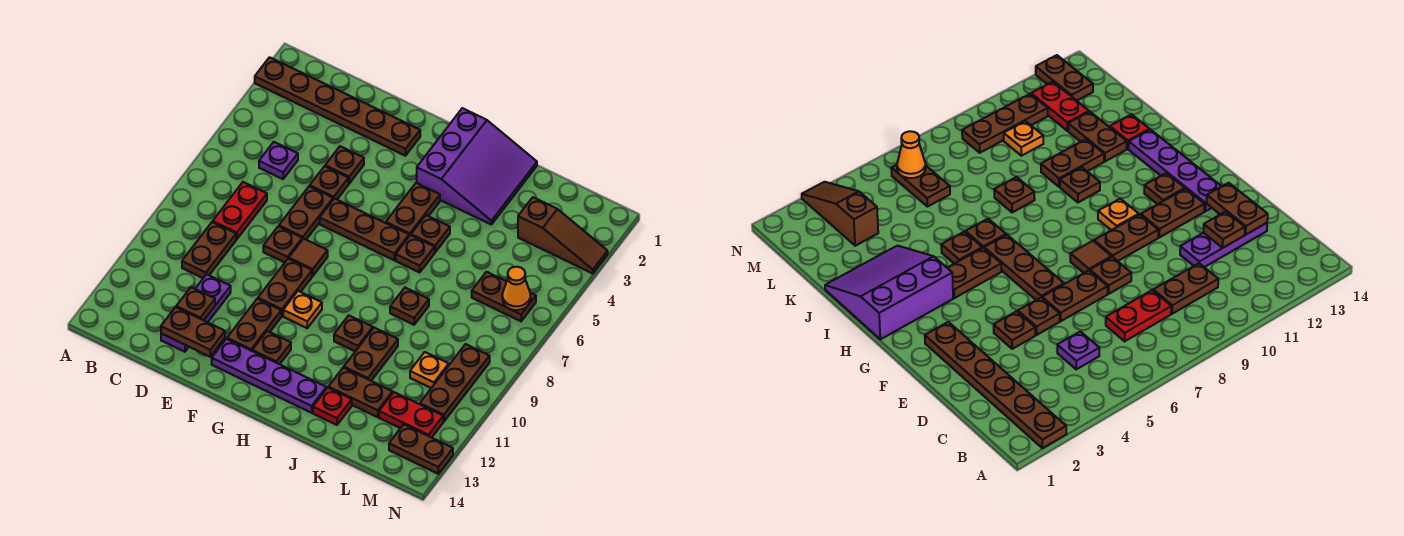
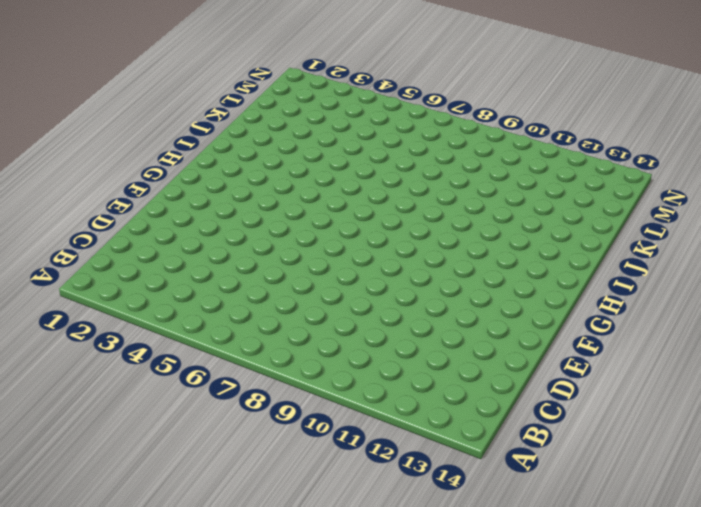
none -> brown plate A2:F2 level 1
none -> purple plate C5 level 1
none -> red plate C7:C8 level 1
none -> brown plate C9:C10 level 1

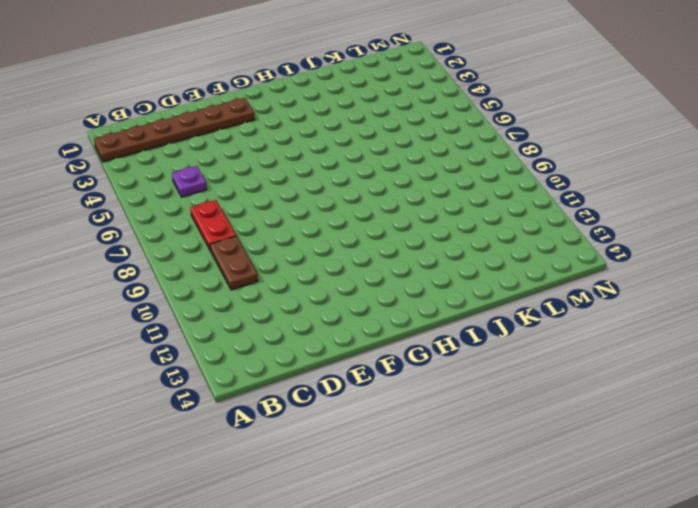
none -> purple plate D11:D13 level 1
none -> brown plate E4 level 1
none -> brown plate E5 level 1
none -> brown plate E6:E7 level 1

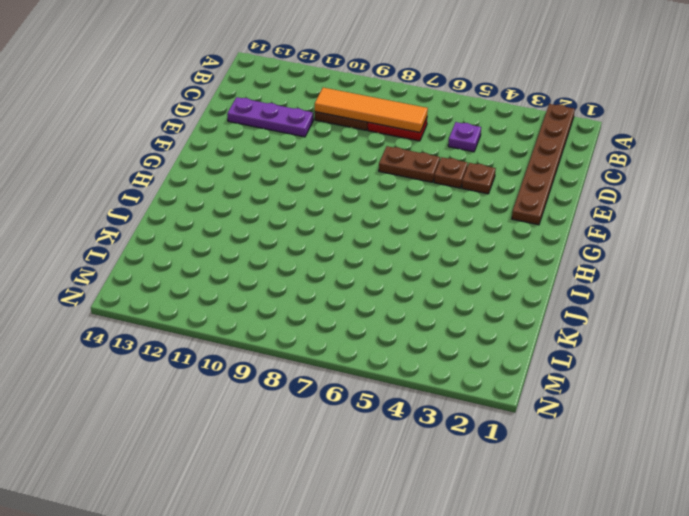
orange tile C7:C10 level 2 -> none
none -> brown plate E8 level 1
none -> brown plate F6:H6 level 1
none -> brown tile F8 level 1
none -> brown plate F9:F10 level 1

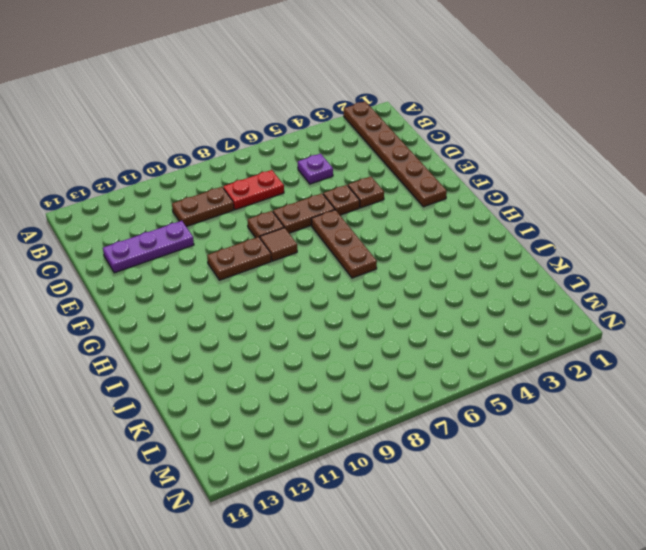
none -> brown plate F11:F12 level 1
none -> purple plate F13:I13 level 1
none -> orange plate G10 level 1
none -> brown plate G12 level 1

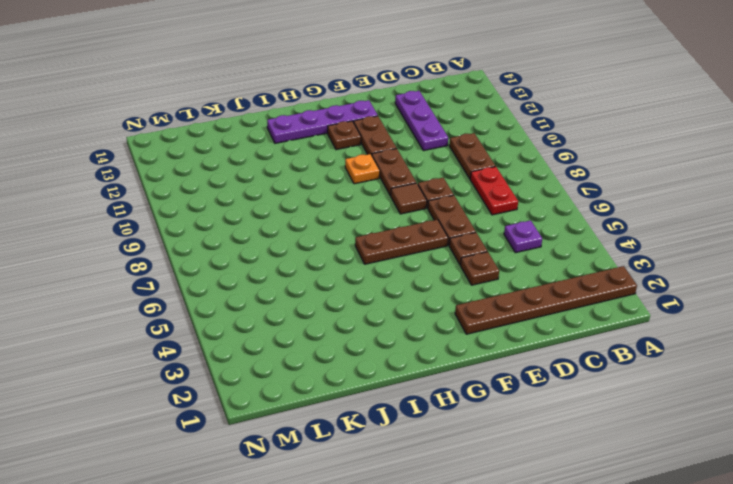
none -> purple slope H1:J3 level 1 top H
none -> brown plate H4:H5 level 1
none -> brown plate I5 level 1
none -> brown plate I6 level 1

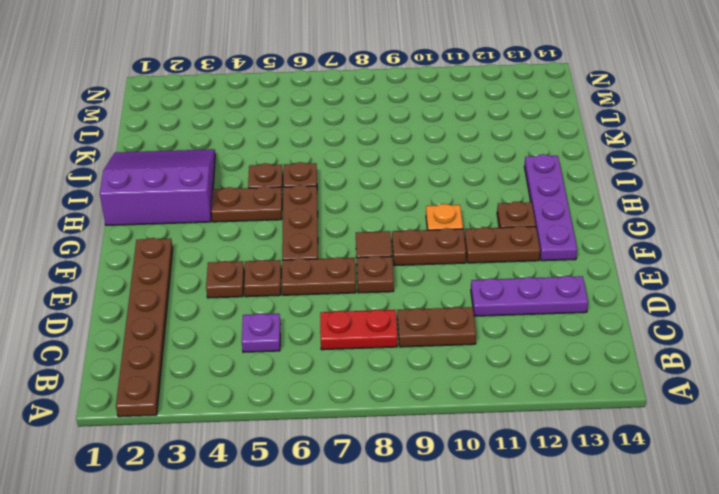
none -> brown plate I10 level 1
none -> brown plate J8 level 1
none -> brown plate J10:J11 level 1
none -> brown plate J12:K12 level 1

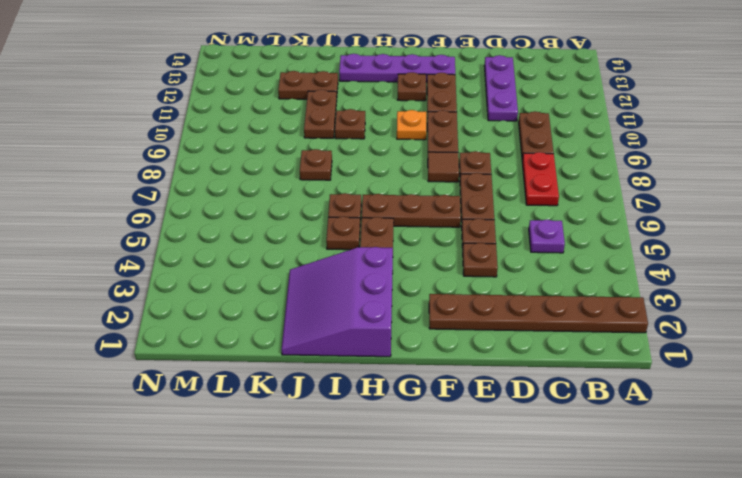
none -> red plate J13 level 1
none -> brown slope L3:N3 level 1 top L
none -> brown plate L6:M6 level 1
none -> orange plate L10 level 1

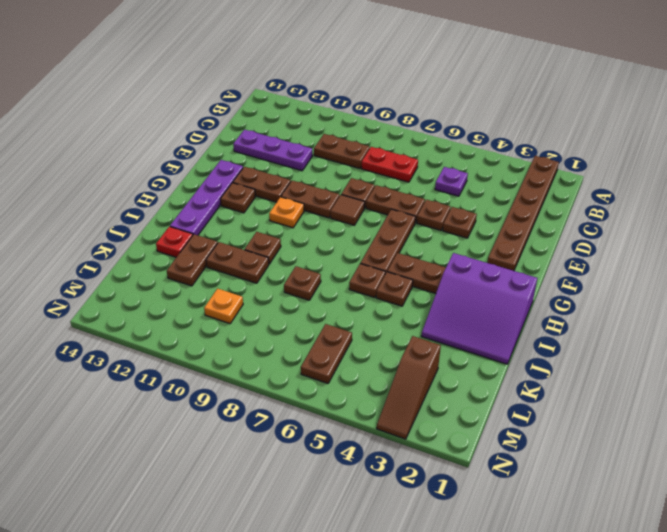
none -> red plate L12:M12 level 1
none -> brown plate M9:M11 level 1
none -> brown plate M13:N13 level 1
none -> brown plate D12 level 2

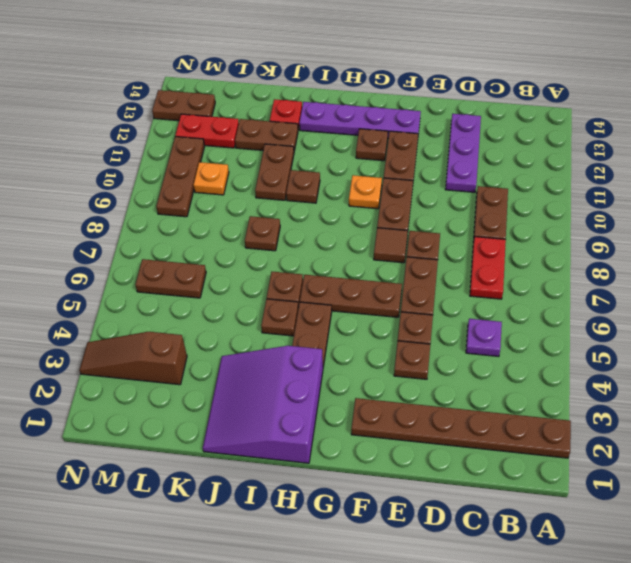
none -> brown plate D12 level 2
none -> brown plate D13:E13 level 2
none -> orange cone M6 level 2

